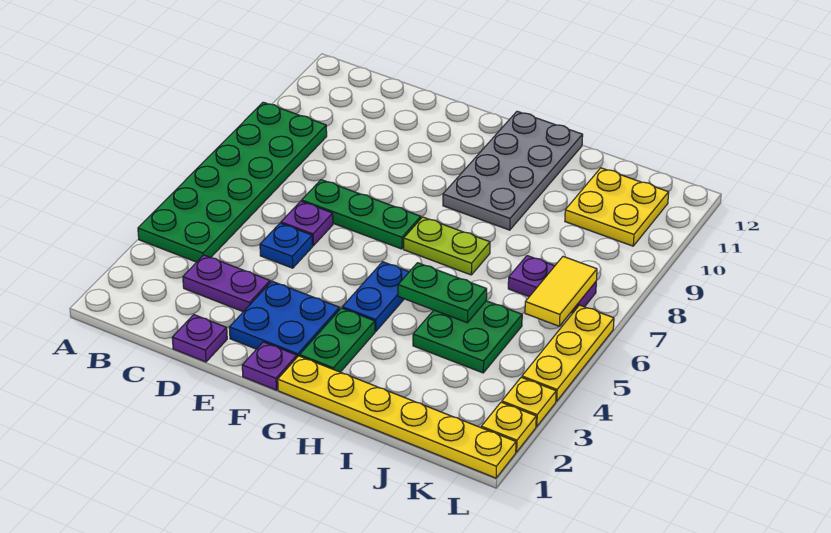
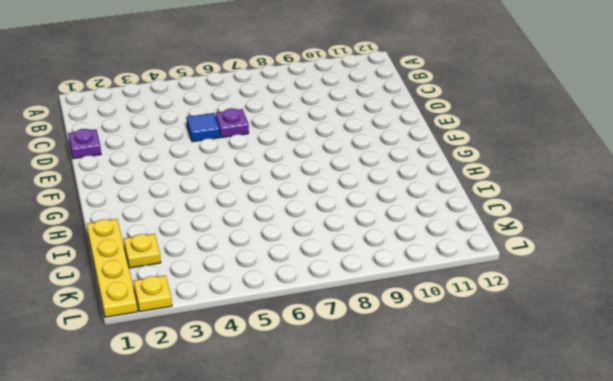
blue tile D5 level 1 -> blue plate D5 level 1
yellow plate I1:L1 level 1 -> yellow plate G1:L1 level 1
yellow plate J2 level 1 -> yellow plate L3 level 1
none -> green plate A4:B9 level 1
none -> purple plate C3:D3 level 1
none -> green plate D7:F7 level 1

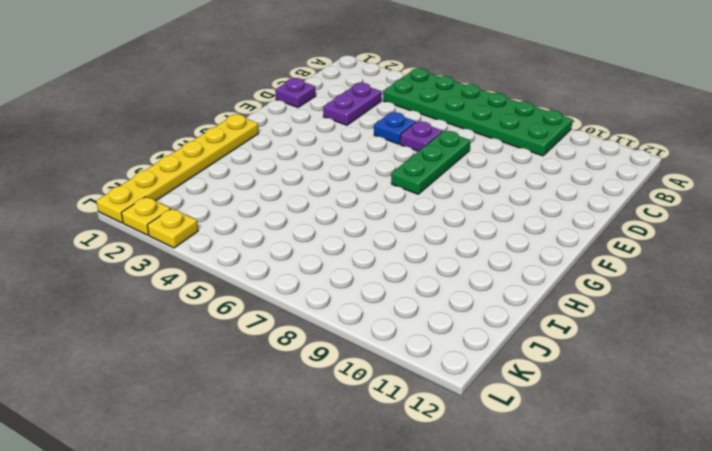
none -> blue plate E2:F3 level 1
none -> purple plate F1 level 1
none -> green plate G2:G3 level 1

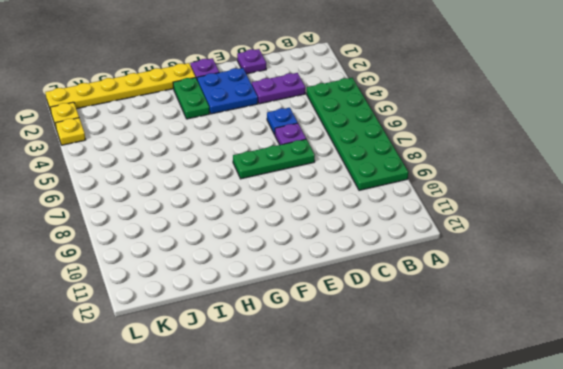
none -> blue plate G4:G5 level 1
none -> lime plate G7:H7 level 1
none -> grey plate G9:H12 level 1

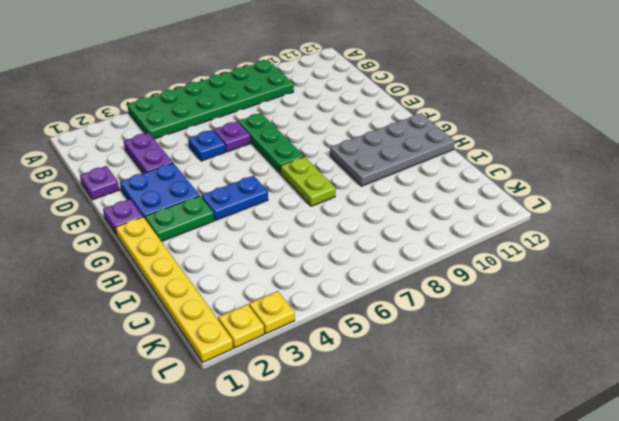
none -> green plate I4:J5 level 1
none -> purple plate J7:K7 level 1
none -> yellow plate J10:K11 level 1

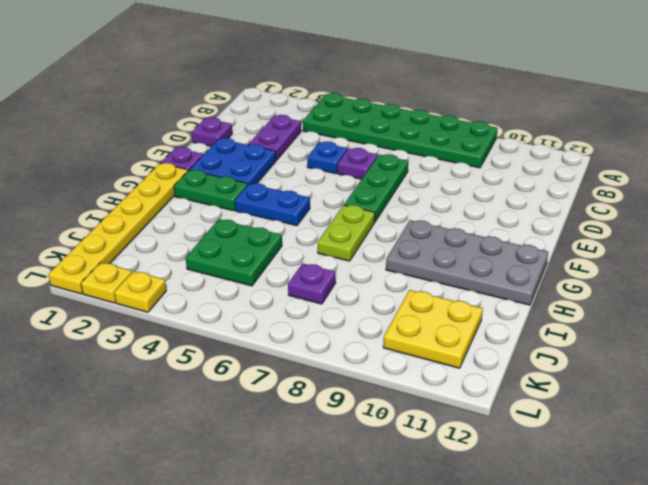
purple plate J7 level 1 -> purple plate J7:K7 level 1
none -> yellow plate L4:L6 level 1
none -> green plate H5:I5 level 2
none -> yellow tile K6:K7 level 2

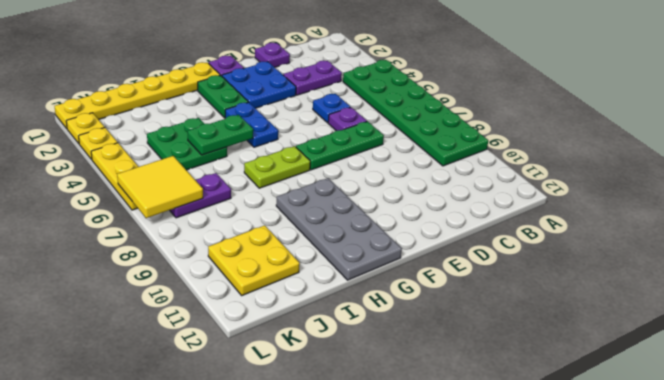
yellow tile K6:L7 level 2 -> yellow tile K6:K7 level 2

